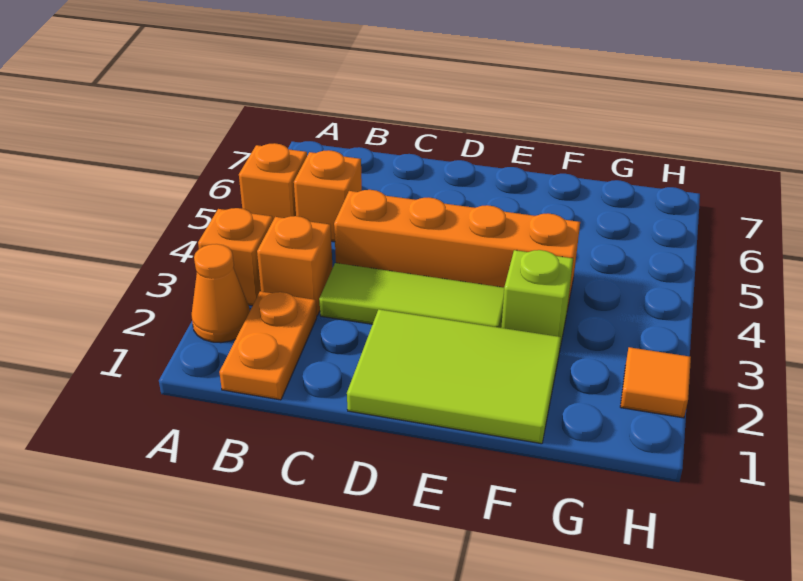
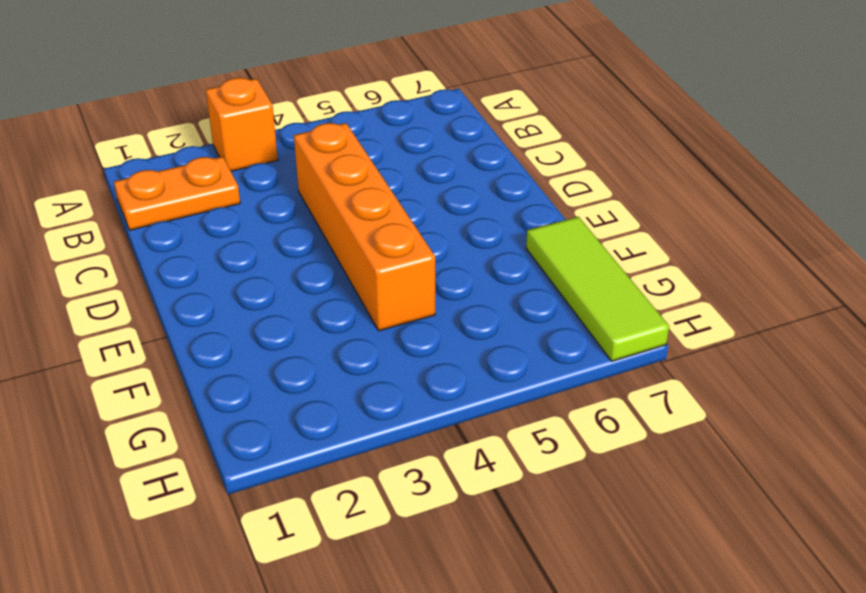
lime tile F7:H7 level 1 -> lime tile C3:E3 level 1
none -> orange cone A2 level 1
none -> orange brick A5 level 1

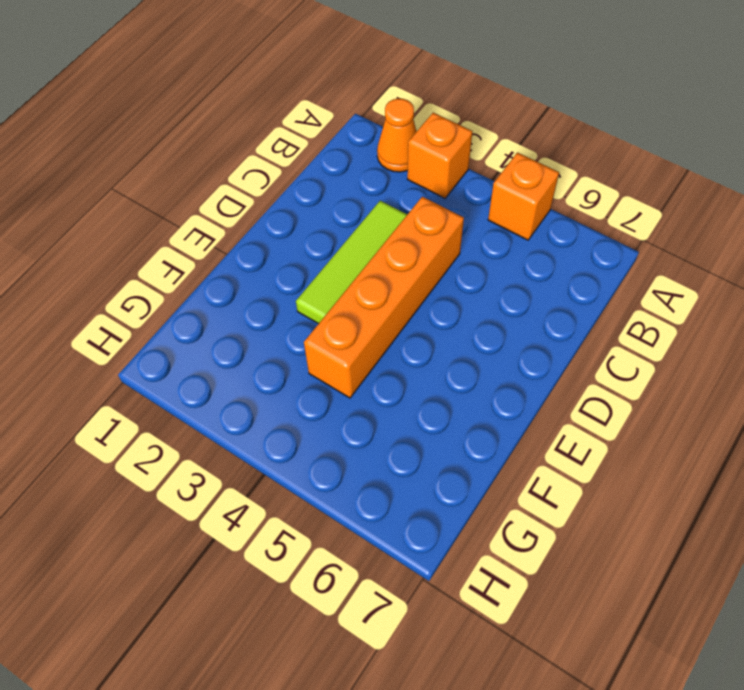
none -> orange plate B1:B2 level 1
none -> orange brick B3 level 1

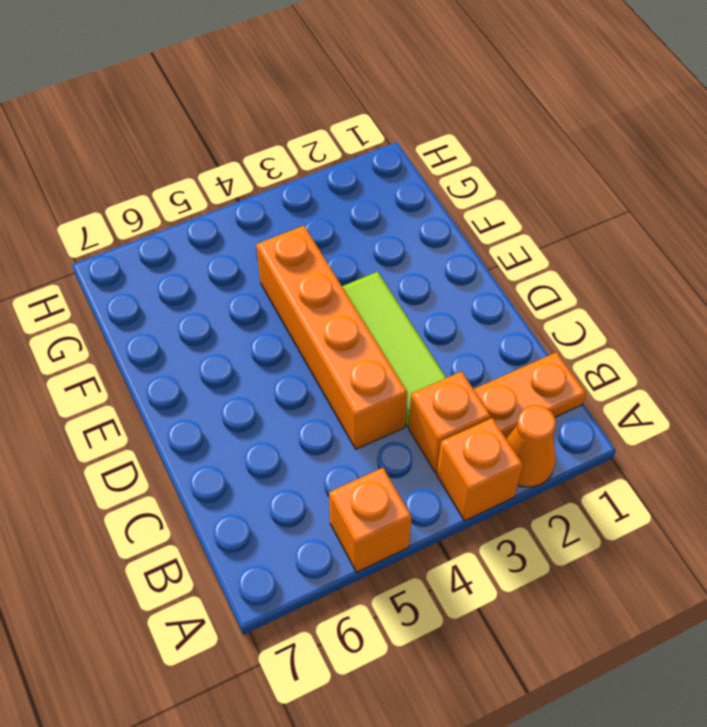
none -> orange brick B5 level 1
none -> lime tile D1:F2 level 1

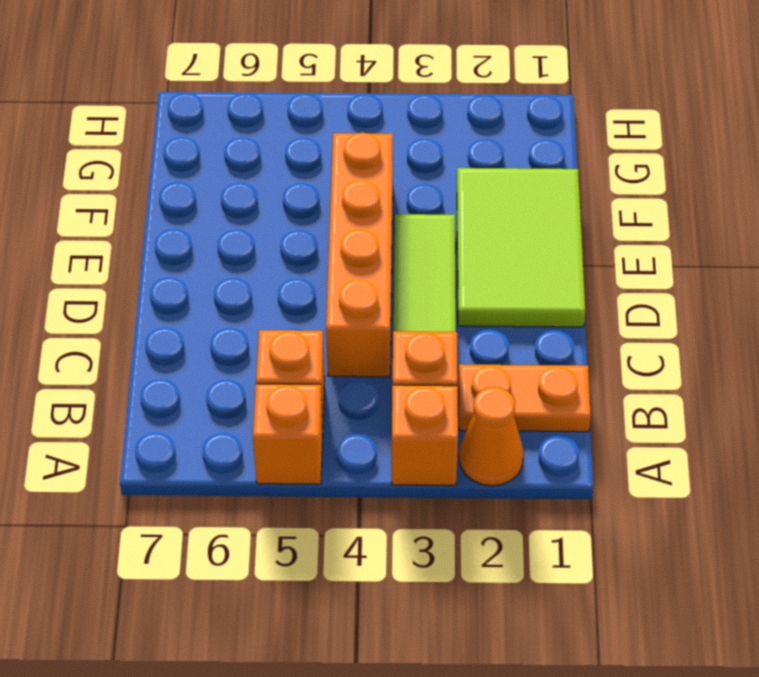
none -> lime brick F3 level 1
none -> orange tile H2 level 1

